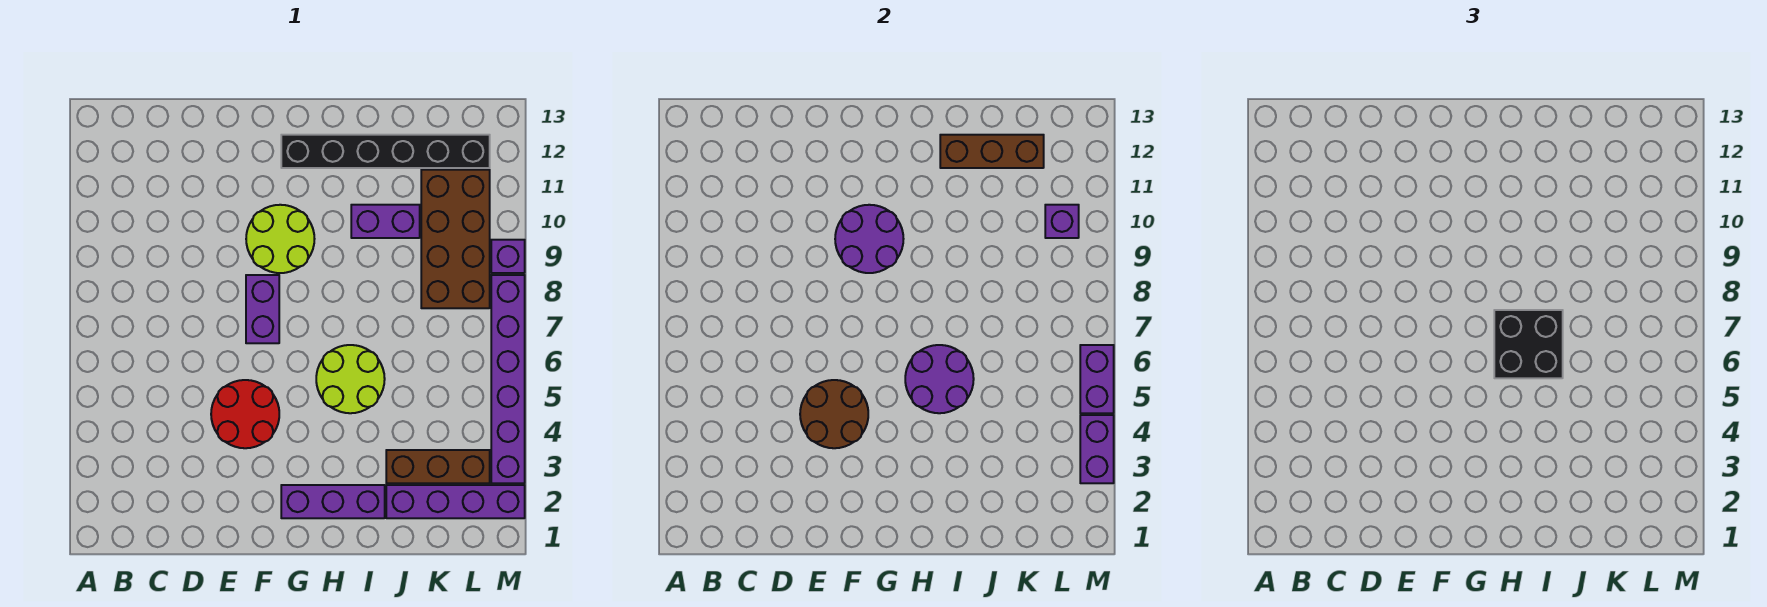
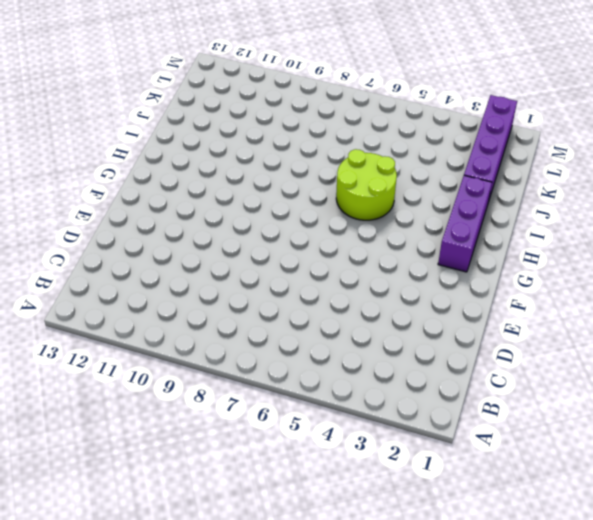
none -> red round brick E4:F5 level 1
none -> purple brick F7:F8 level 1
none -> lime round brick F9:G10 level 1

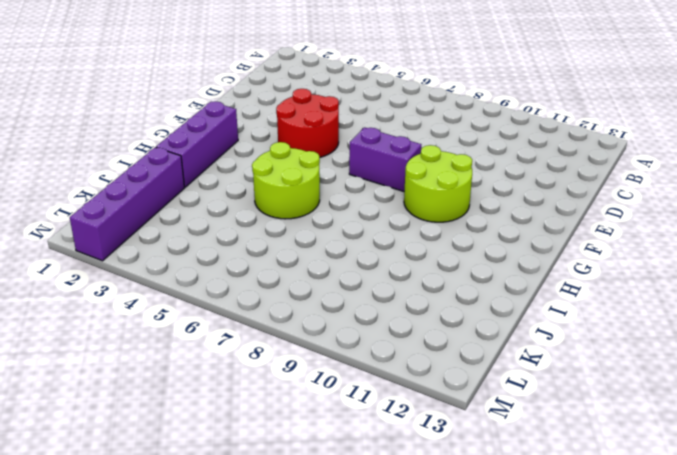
none -> black brick G12:L12 level 1
none -> purple brick I10:J10 level 1
none -> brown brick J3:L3 level 1

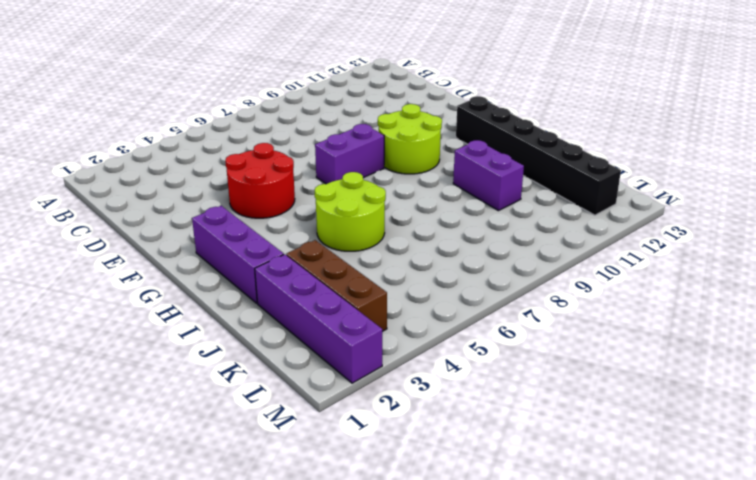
none -> brown brick K8:L11 level 1
none -> purple brick M3:M8 level 1
none -> purple brick M9 level 1

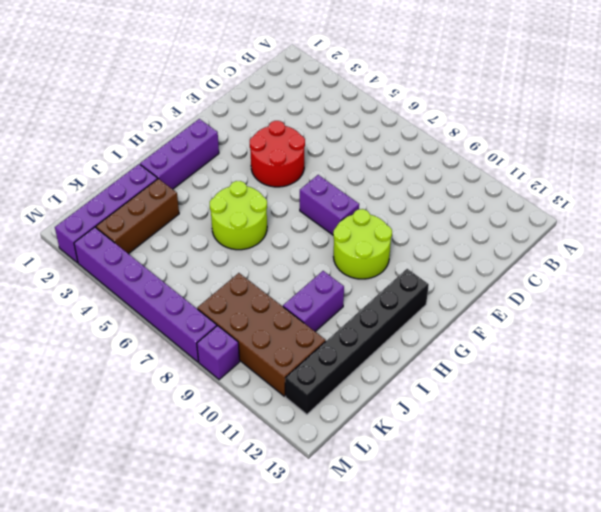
none -> brown round brick E4:F5 level 2
none -> purple round brick F9:G10 level 2
none -> purple round brick H5:I6 level 2

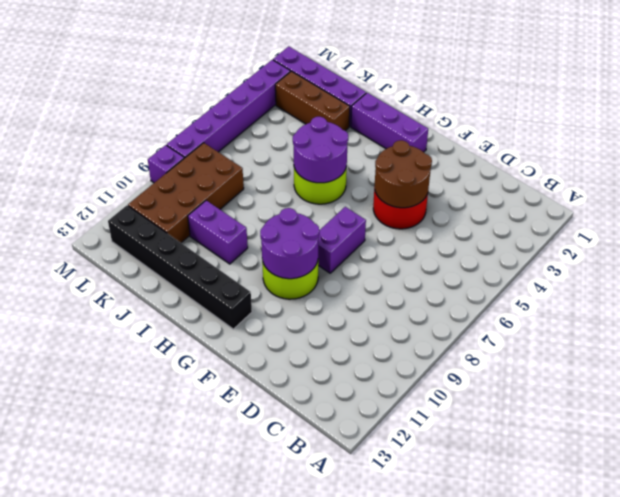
none -> brown brick I12:K12 level 2
none -> purple brick L10 level 2
none -> purple brick M3:M4 level 2

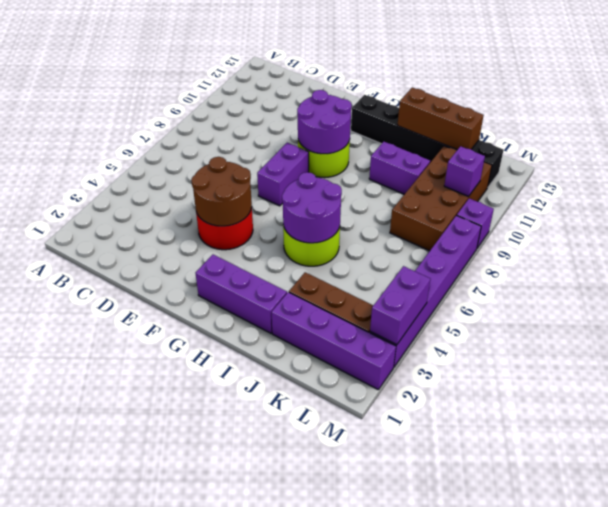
none -> purple brick M5:M6 level 2
none -> black brick H6:I7 level 3

